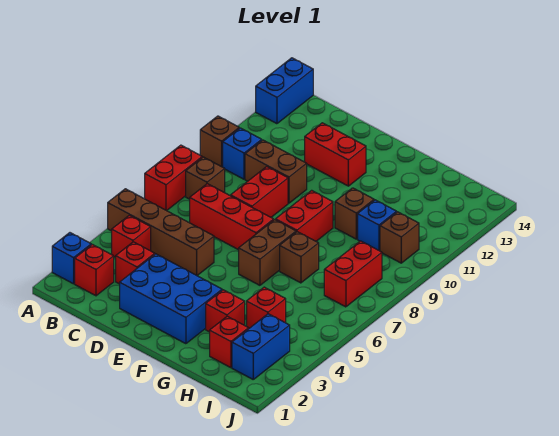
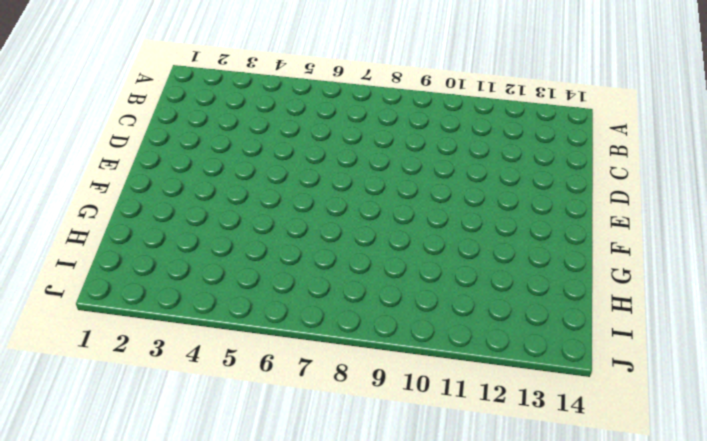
none -> blue brick A2 level 1
none -> brown brick A5:D5 level 1
none -> red brick A7:A8 level 1

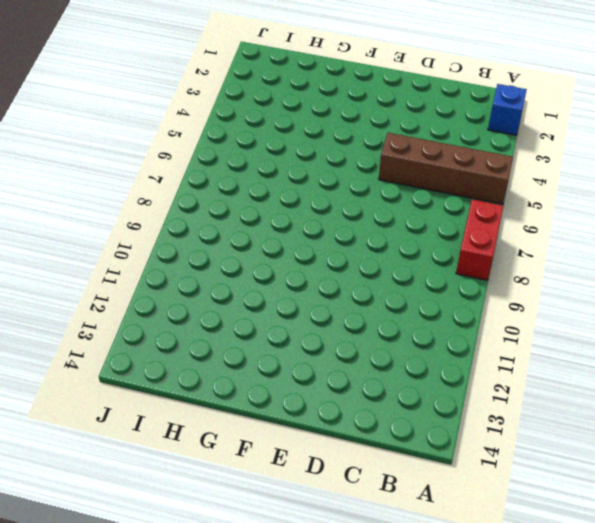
none -> brown brick A10 level 1
none -> blue brick A13:A14 level 1
none -> red brick B2 level 1

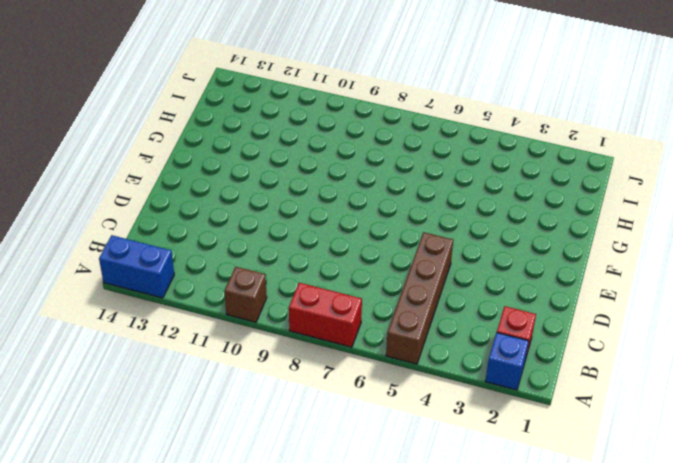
none -> red brick B4 level 1
none -> brown brick B8 level 1
none -> blue brick B10 level 1

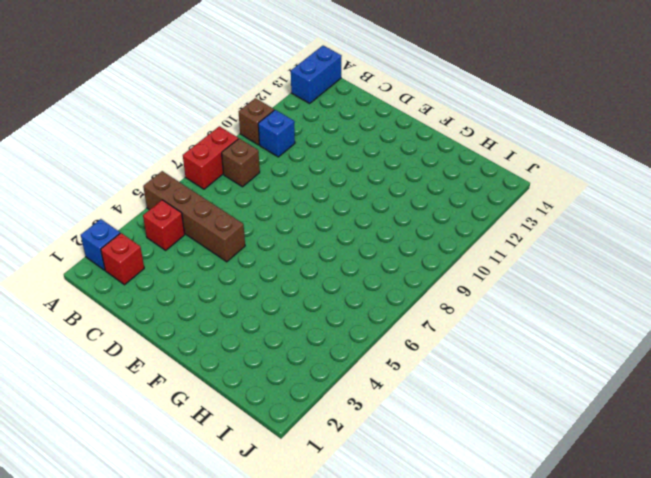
none -> red brick C3 level 1
none -> red brick C7:E7 level 1
none -> brown brick C10:D10 level 1

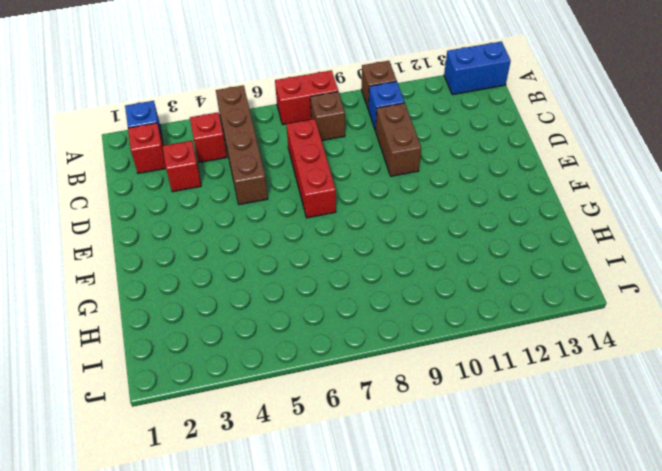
none -> blue brick D2:F3 level 1
none -> red brick D8:D9 level 1
none -> red brick D12:E12 level 1

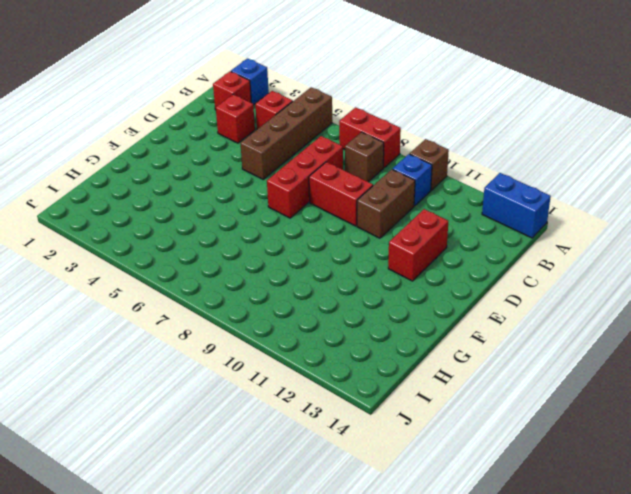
none -> blue brick D2:F3 level 1
none -> brown brick F6:F7 level 1
none -> red brick F8:F9 level 1

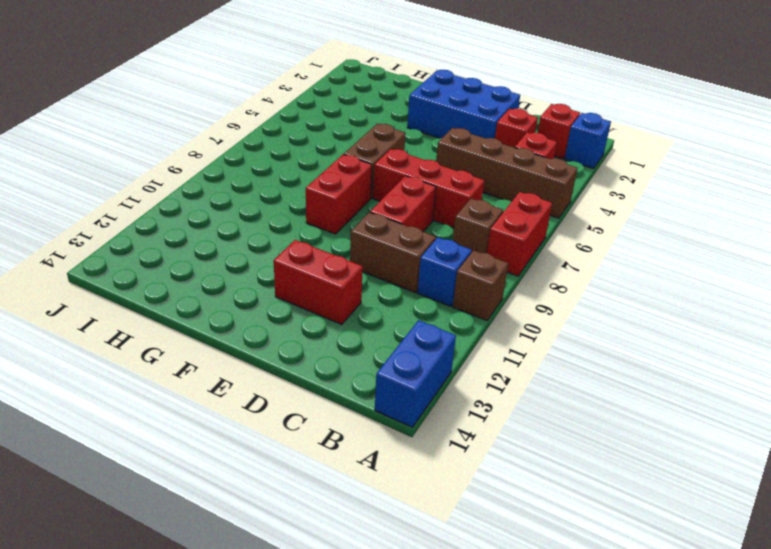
none -> red brick G3 level 1
none -> brown brick G7 level 1
none -> brown brick G10 level 1

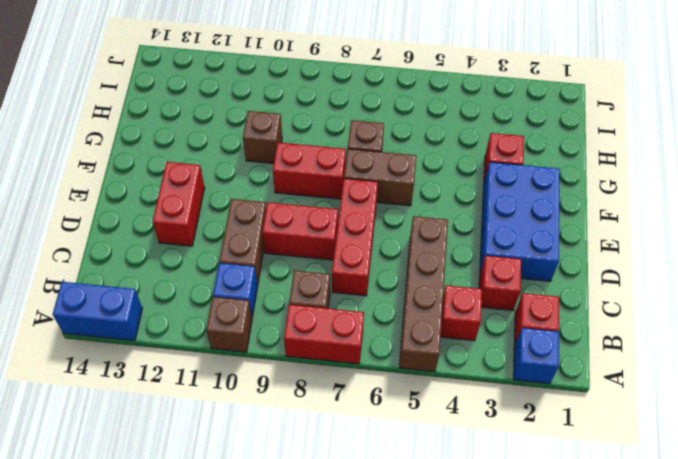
none -> red brick H2 level 1
none -> red brick H4 level 1
none -> blue brick H10 level 1

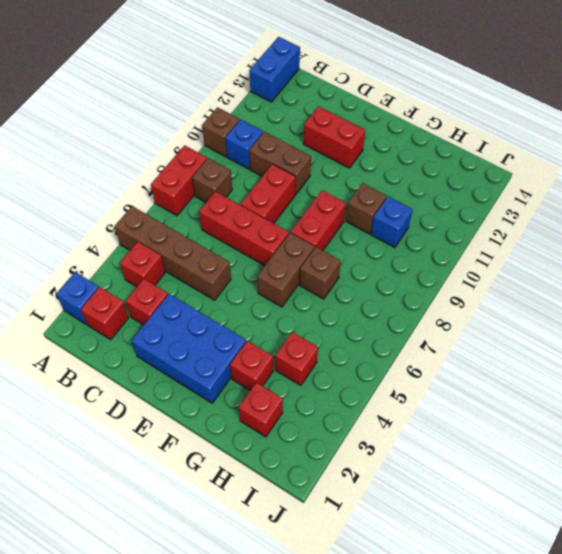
none -> blue brick I2:I3 level 1
none -> red brick I7:I8 level 1
none -> brown brick I10 level 1

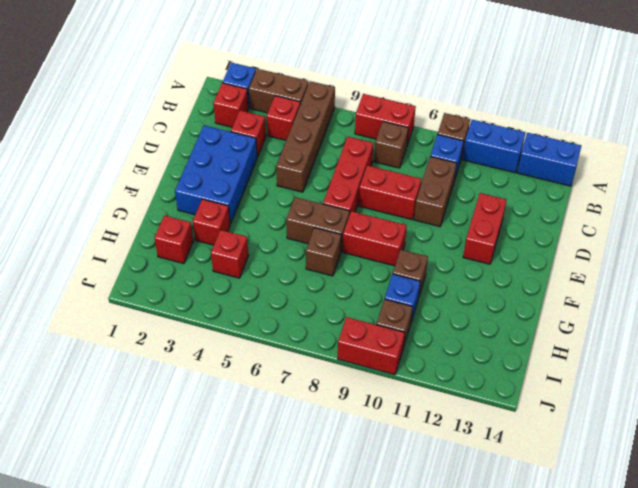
brown brick A3:A4 level 1 -> none
blue brick A11:A12 level 1 -> blue brick I2:I3 level 1
red brick J9:J10 level 1 -> red brick I7:I8 level 1

